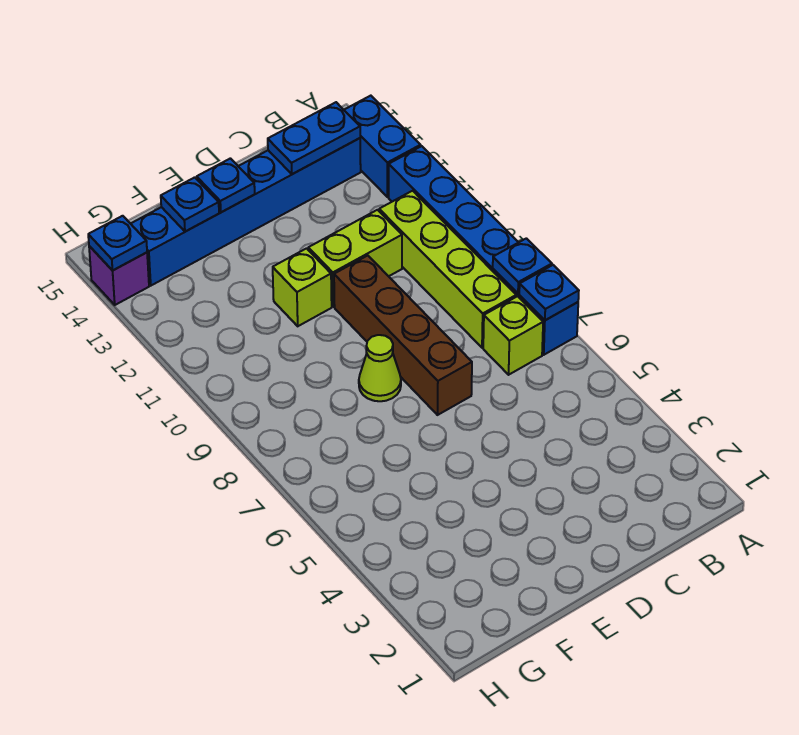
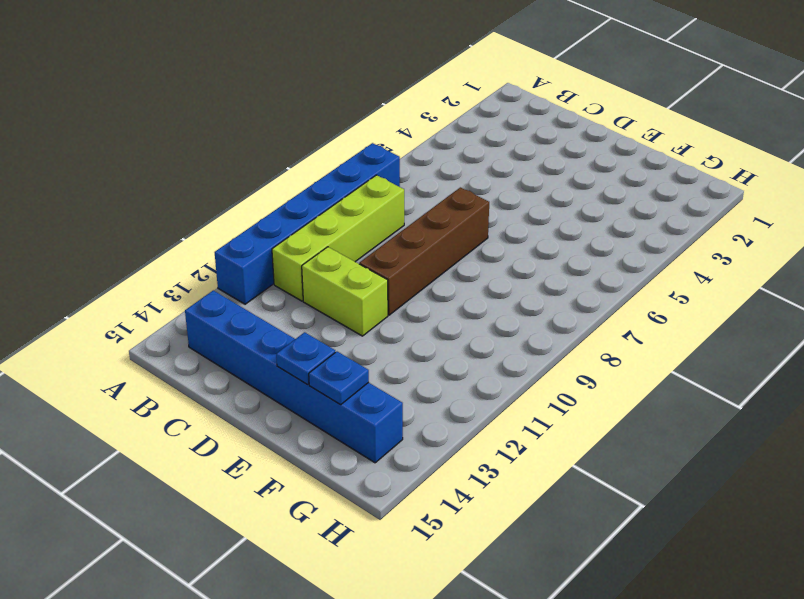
none -> blue brick A13:A14 level 1
none -> lime brick B7 level 1
none -> lime cone E8 level 1

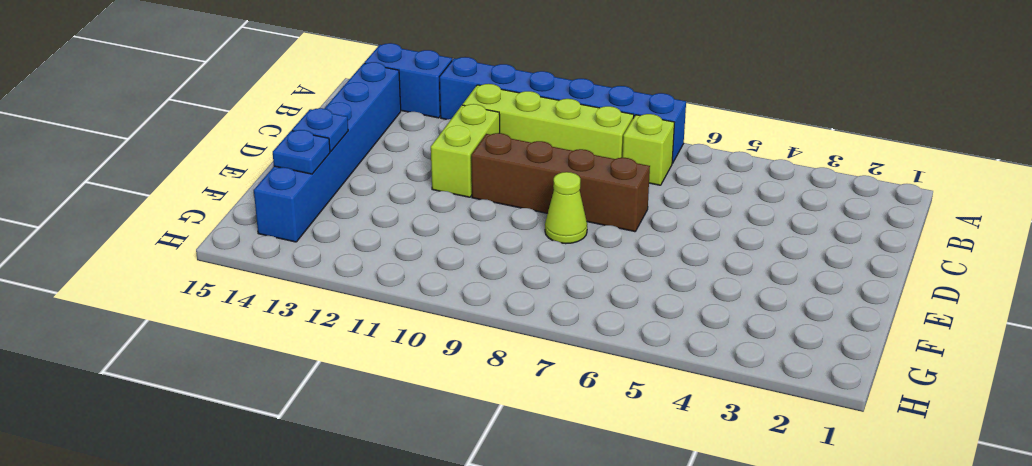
none -> lime brick E11 level 1
none -> purple brick H14 level 1
none -> blue plate A7 level 2

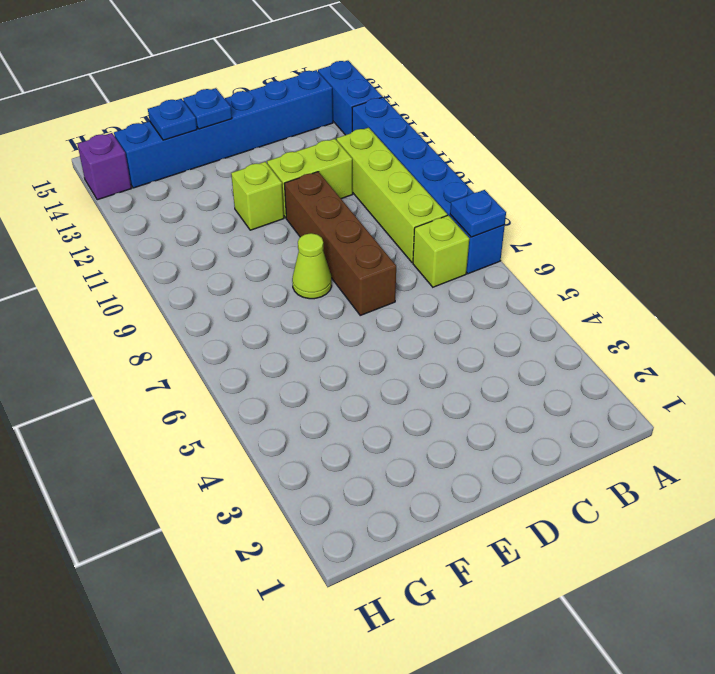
none -> blue plate A8 level 2
none -> blue plate B14:C14 level 2
none -> blue plate H14 level 2

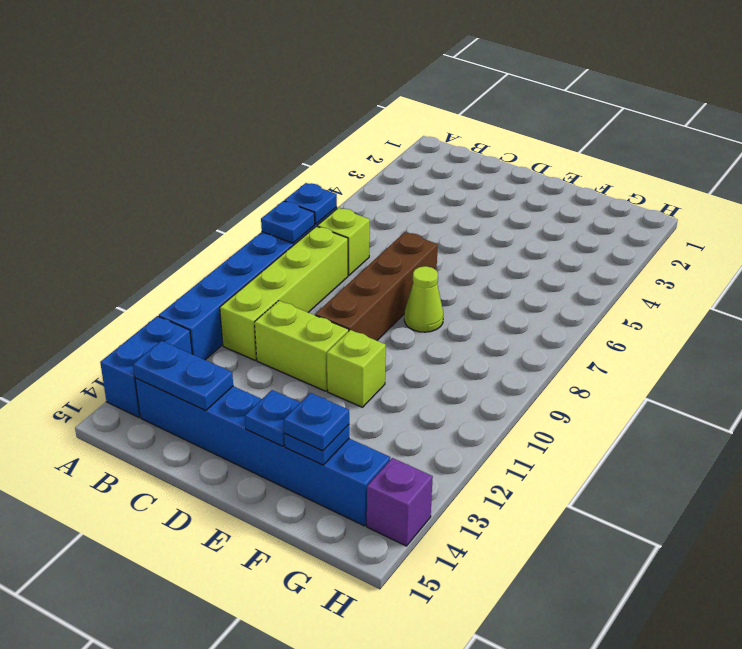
blue plate F14 level 3 -> blue plate H14 level 2

